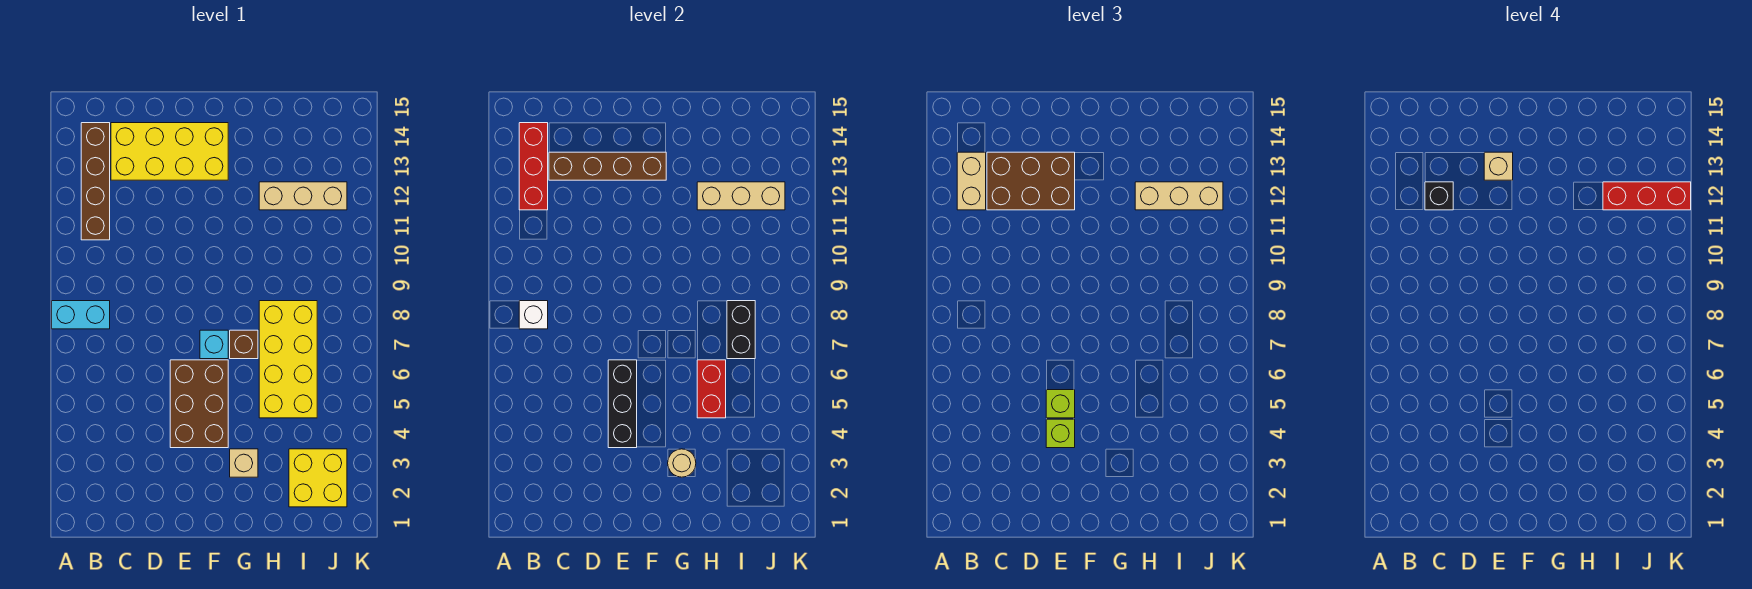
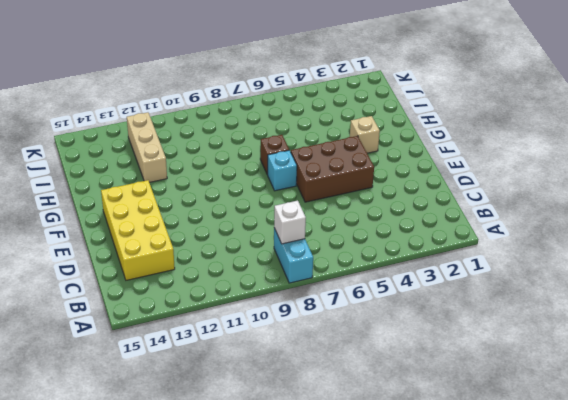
none -> brown brick B11:B14 level 1
none -> yellow brick H5:I8 level 1
none -> yellow brick I2:J3 level 1

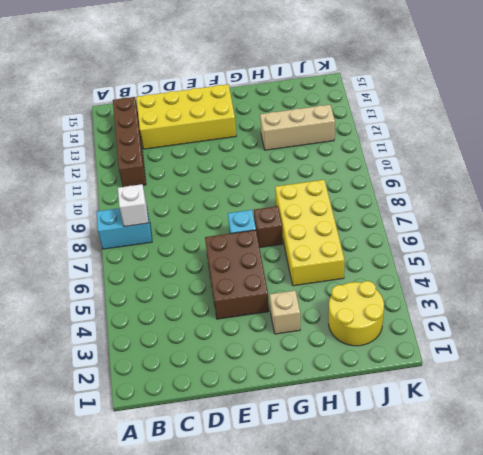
yellow round brick I2:J3 level 1 -> yellow brick I2:J3 level 1
none -> red brick B12:B14 level 2
none -> brown brick C13:F13 level 2
none -> black brick E4:E6 level 2

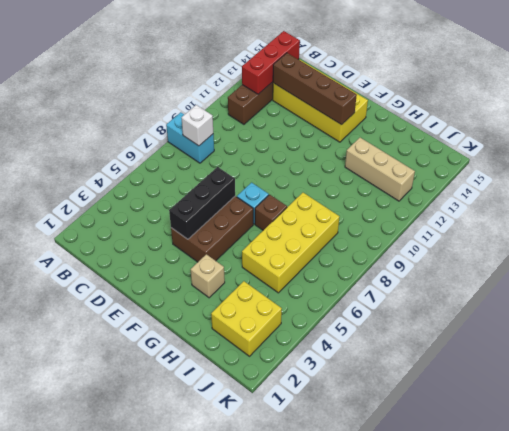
none -> tan round brick G3 level 2
none -> red brick H5:H6 level 2
none -> tan brick H12:J12 level 2

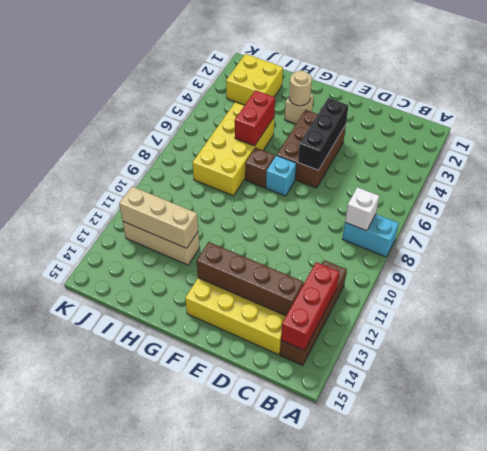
none -> black brick I7:I8 level 2
none -> tan brick B12:B13 level 3
none -> brown brick C12:E13 level 3

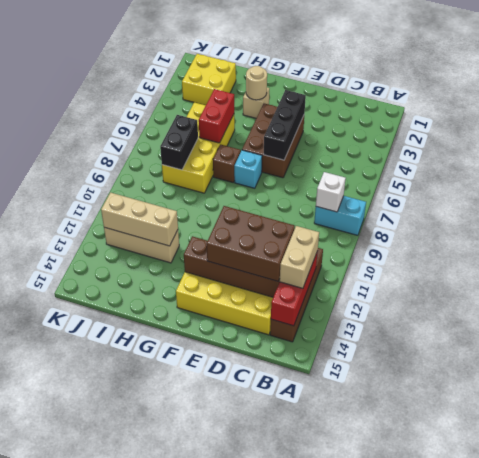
none -> lime brick E4 level 3
none -> lime brick E5 level 3
none -> tan brick H12:J12 level 3

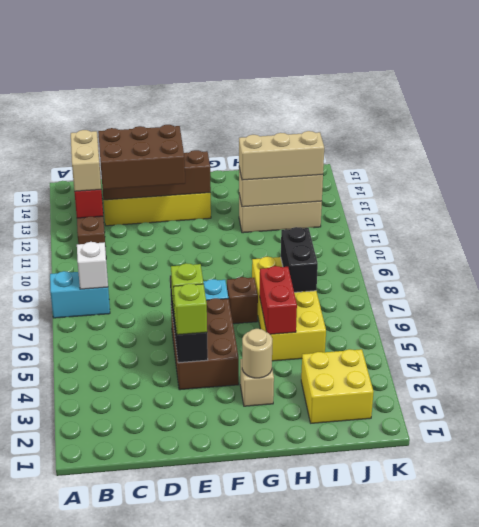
none -> black brick C12 level 4
none -> tan brick E13 level 4
none -> red brick I12:K12 level 4

